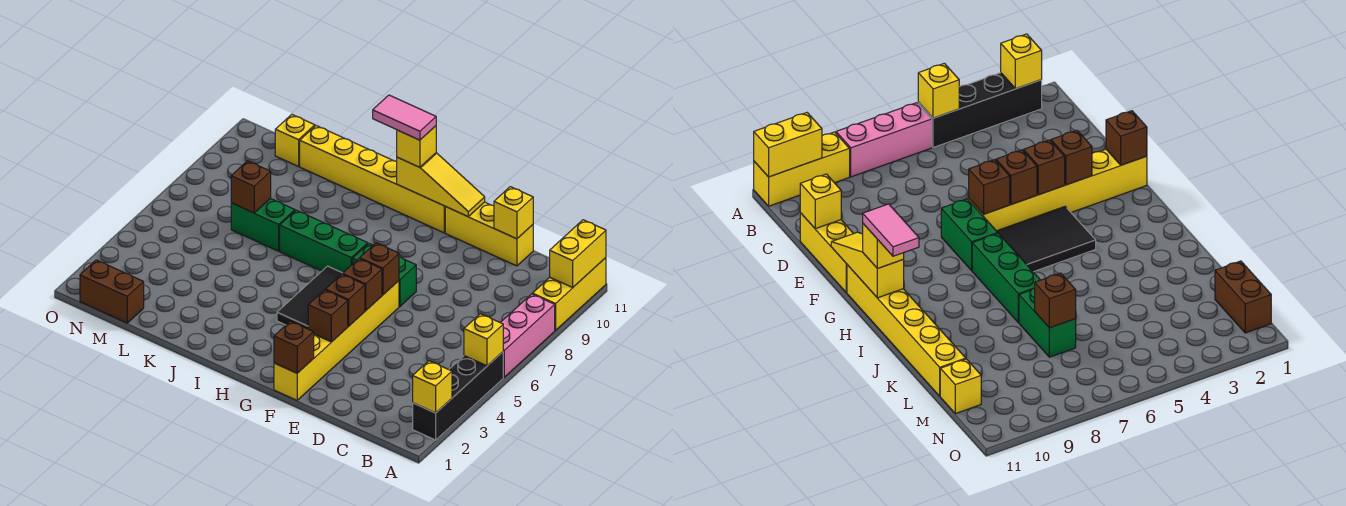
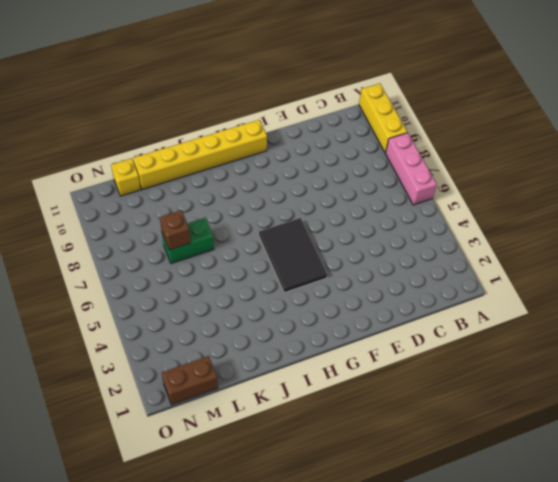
none -> black brick A2:A5 level 1
none -> yellow brick D11:F11 level 1
none -> yellow brick F1:F6 level 1

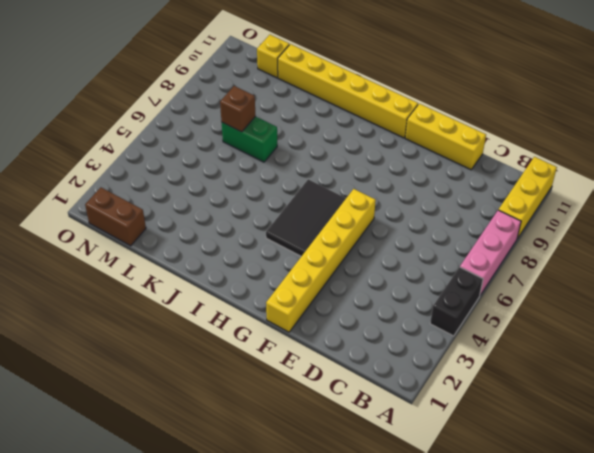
black brick A4:A5 level 1 -> black brick A2:A5 level 1
none -> green brick F7:G7 level 1
none -> green brick H7:J7 level 1
none -> yellow brick A2 level 2

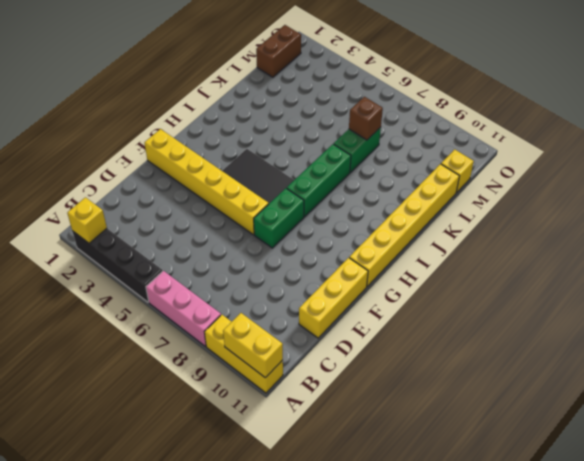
none -> yellow brick A5 level 2
none -> yellow brick D11 level 2
none -> brown brick F1 level 2

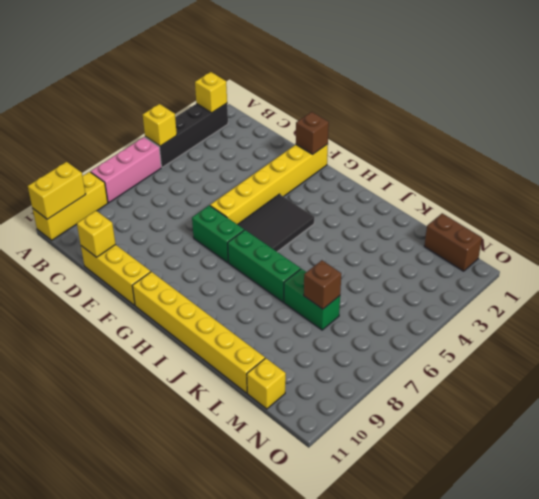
none -> brown brick F3 level 2
none -> brown brick F4 level 2
none -> brown brick F5 level 2

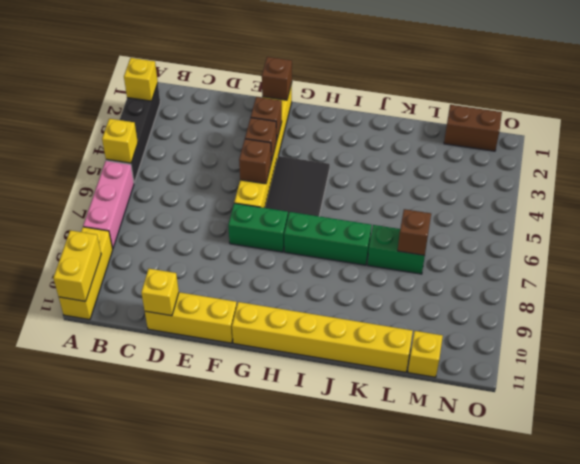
none -> brown brick F6 level 2
none -> yellow slope F11:H11 level 2 top H
none -> yellow brick H11 level 3

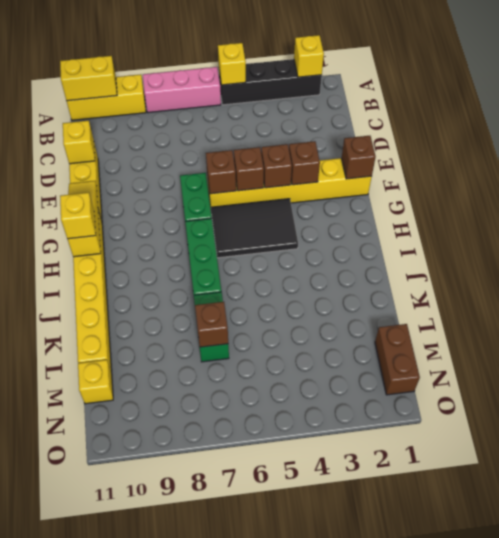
none -> pink tile H11:I11 level 4

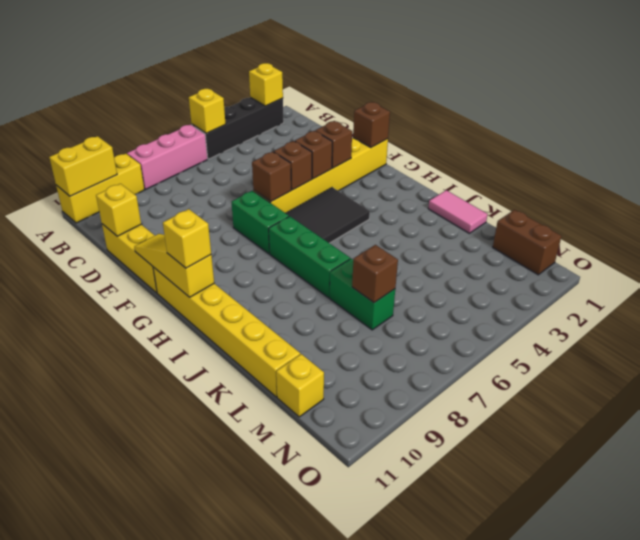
pink tile J1:K1 level 1 -> pink tile H11:I11 level 4

